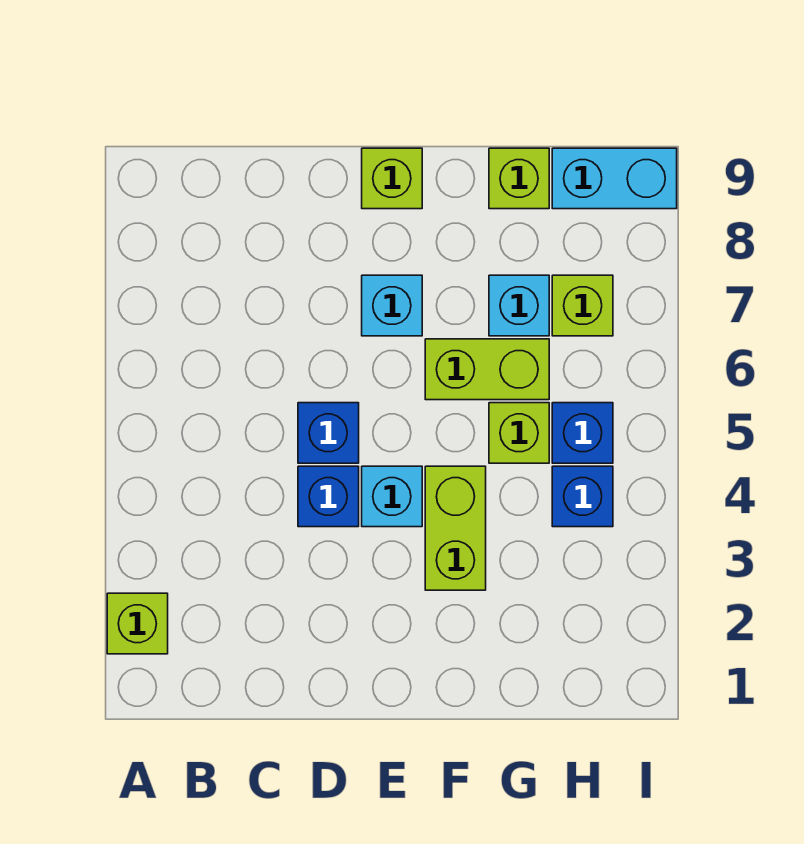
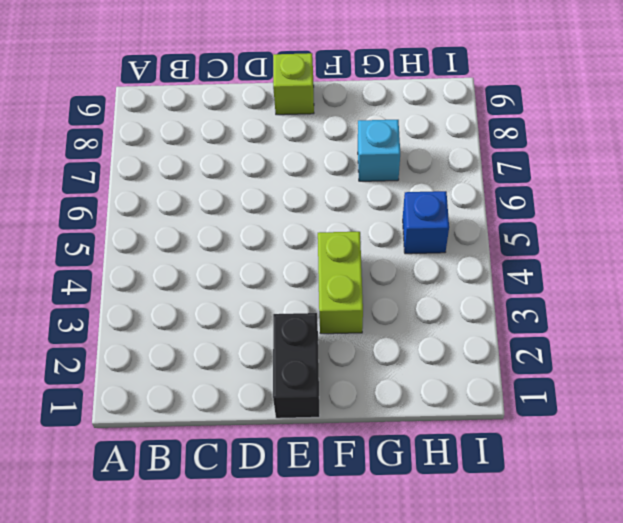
black brick E1:E2 level 1 -> none
none -> lime brick A2 level 1
none -> blue brick D4 level 1
none -> blue brick D5 level 1

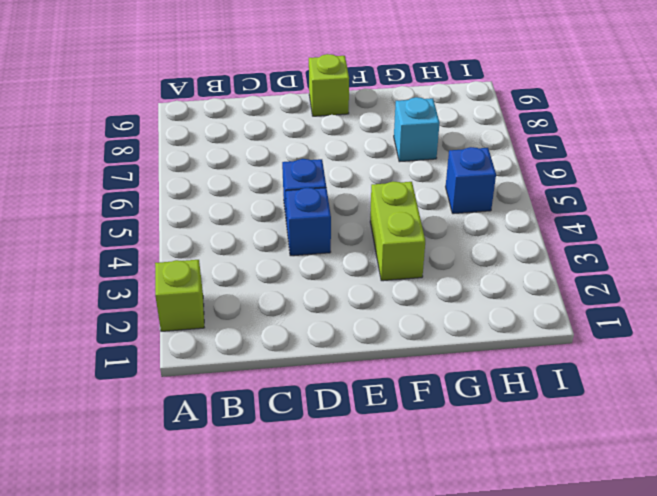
none -> cyan brick E4 level 1
none -> cyan brick E7 level 1
none -> lime brick F6:G6 level 1

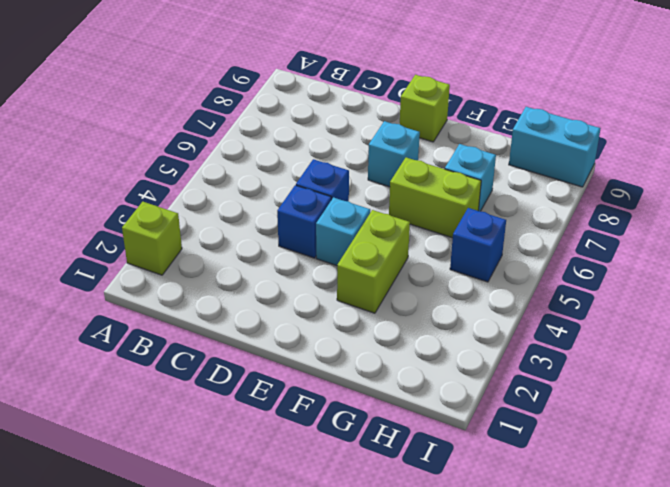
none -> lime brick G5 level 1
none -> lime brick G9 level 1
none -> blue brick H4 level 1

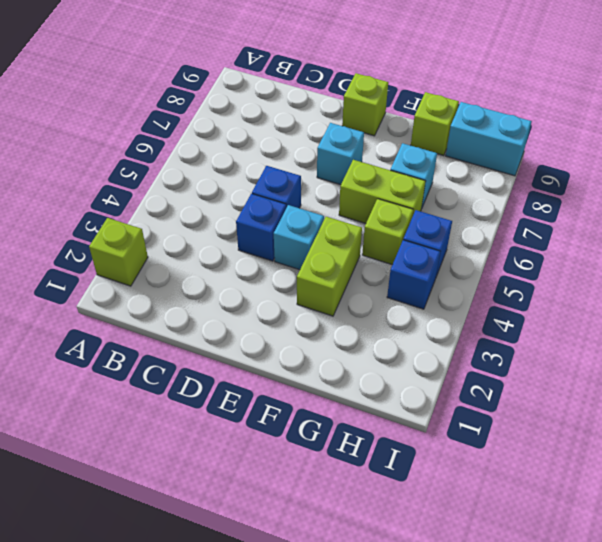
none -> lime brick H7 level 1

